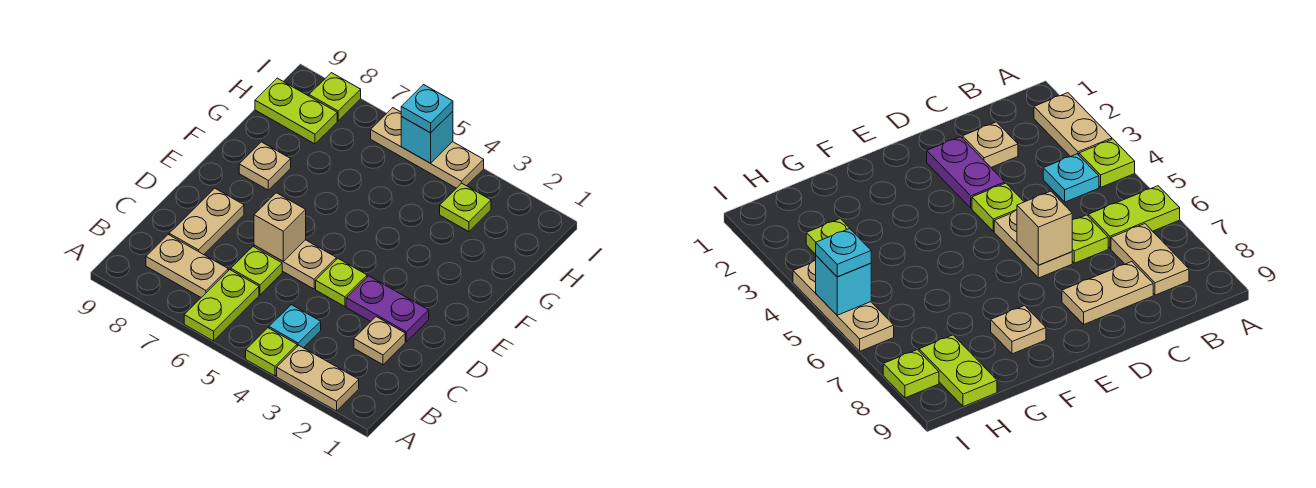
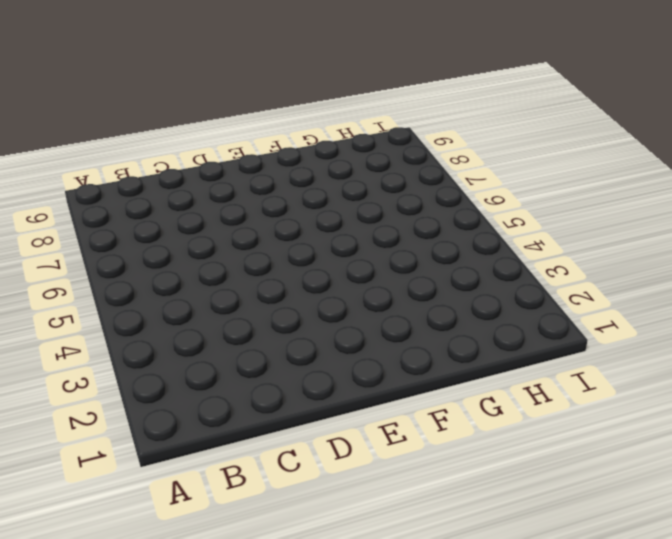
none -> tan plate A2:A3 level 1
none -> lime plate A4 level 1
none -> lime plate A6:B6 level 1

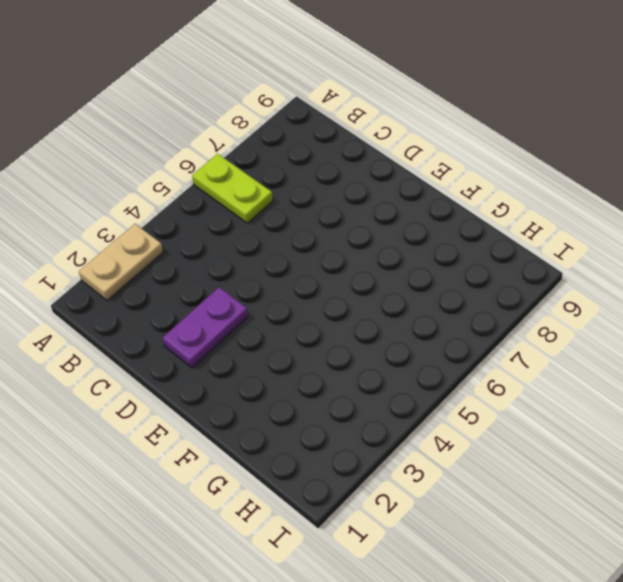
none -> lime plate A4 level 1
none -> cyan plate B4 level 1
none -> tan plate B7:B8 level 1

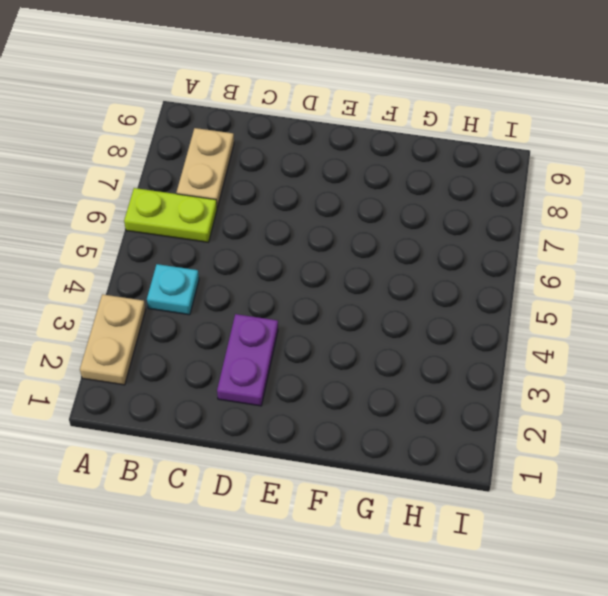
none -> lime plate A4 level 1
none -> tan plate C2 level 1
none -> lime plate C6 level 1

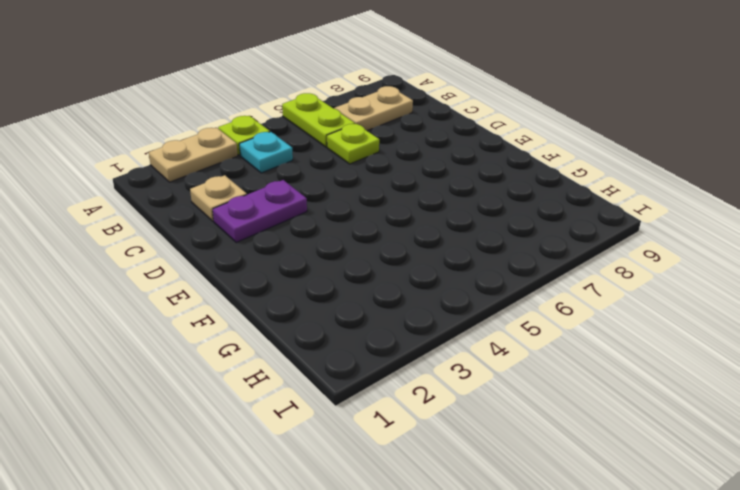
none -> tan plate C8:D8 level 1
none -> lime plate D4 level 1
none -> tan plate D5:D6 level 1

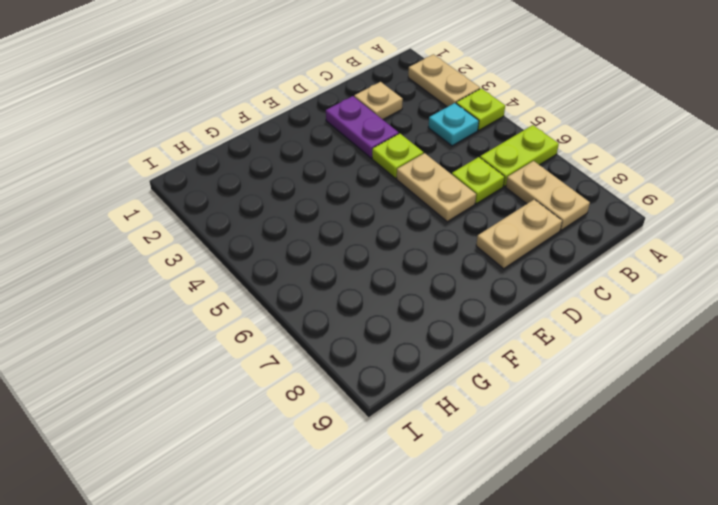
none -> tan plate F8 level 1
none -> lime plate H3 level 1
none -> lime plate H8:H9 level 1

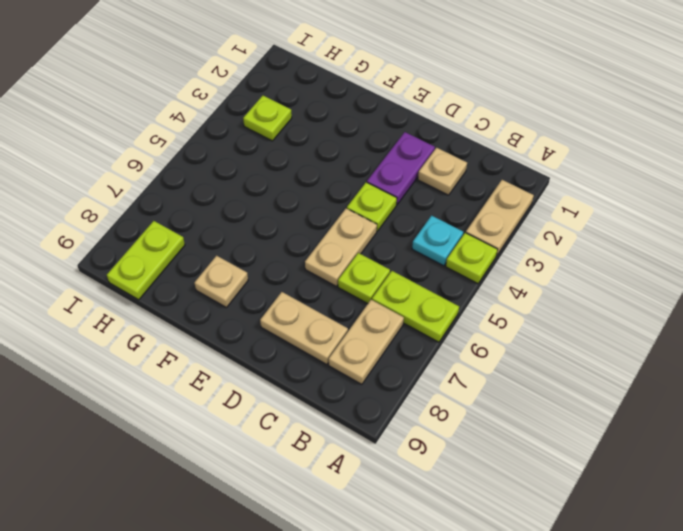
none -> tan plate I4:I6 level 1
none -> lime plate I8 level 1
none -> tan brick D6 level 2

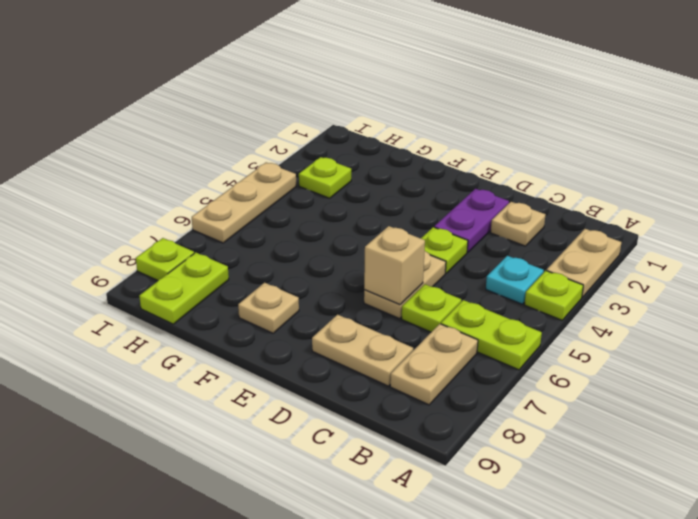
none -> cyan brick I5 level 2
none -> cyan plate I5 level 3

